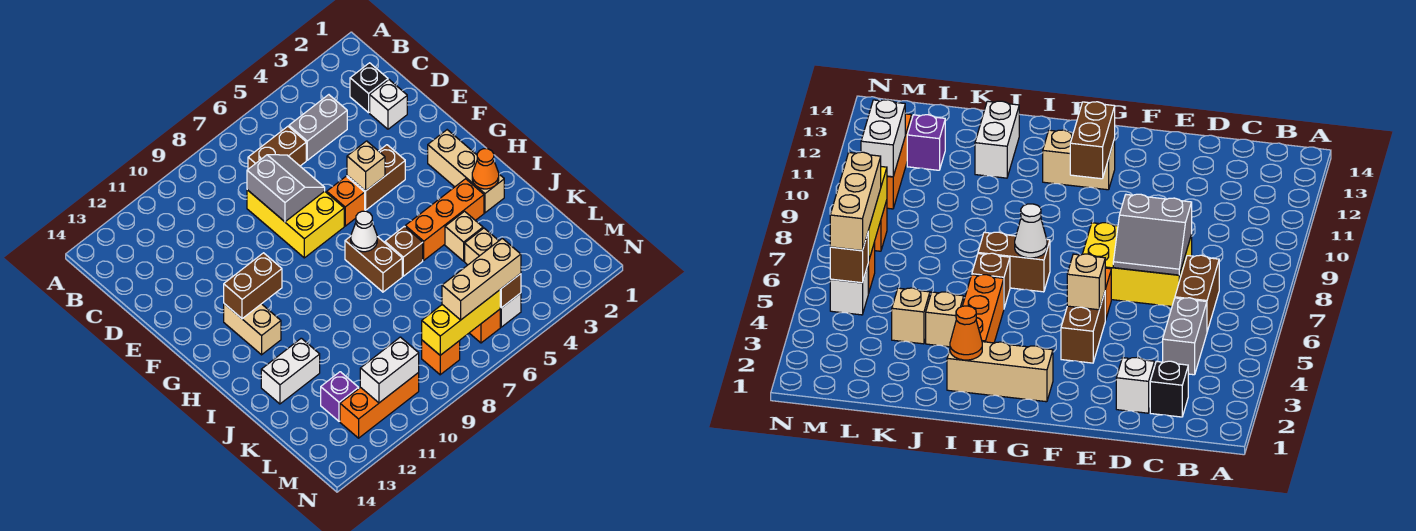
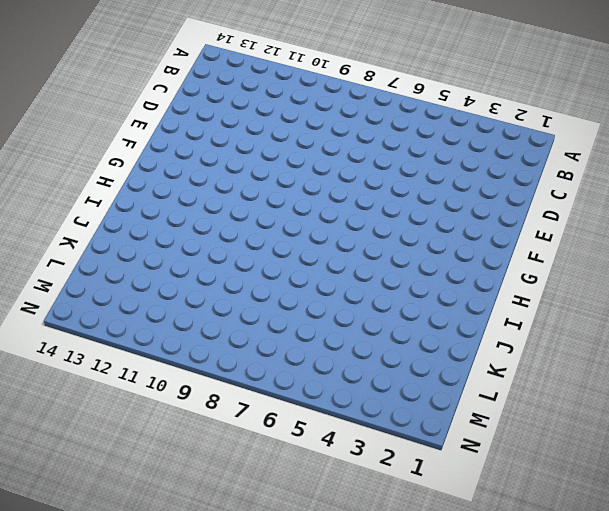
none -> black brick C2 level 1
none -> grey brick C4:C5 level 1
none -> brown brick C6:C7 level 1

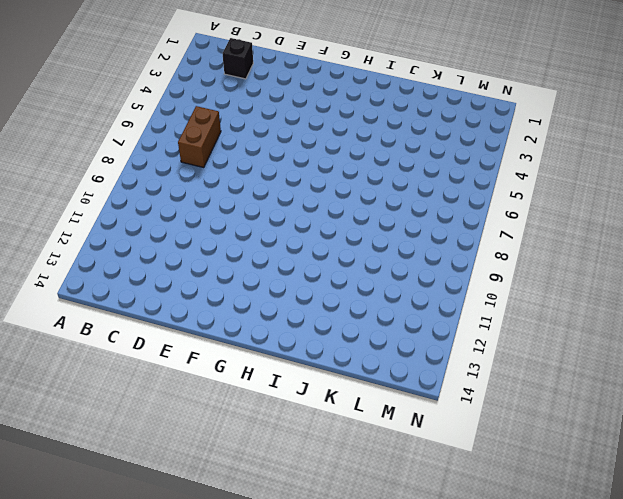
none -> grey brick C4:C5 level 1
none -> white brick D2 level 1
none -> yellow brick D7:F8 level 1

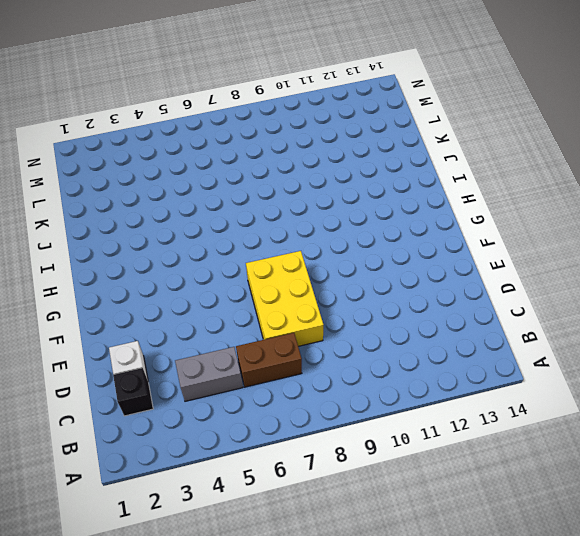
none -> brown brick F4:F5 level 1
none -> orange brick F6 level 1
none -> tan brick G2:I2 level 1

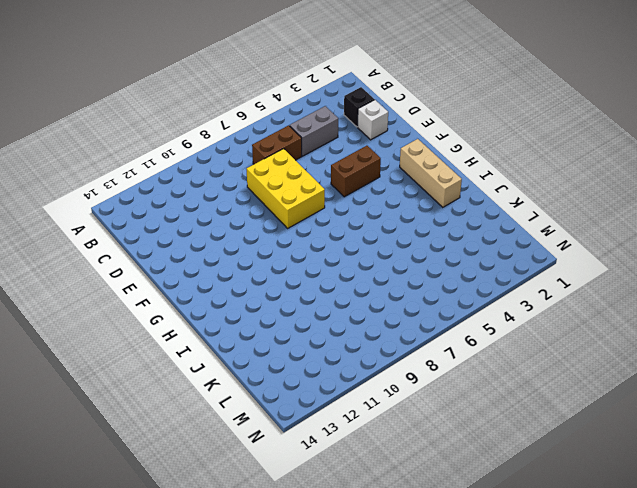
none -> orange brick F6 level 1
none -> tan brick G12:H12 level 1
none -> brown brick H7:I7 level 1

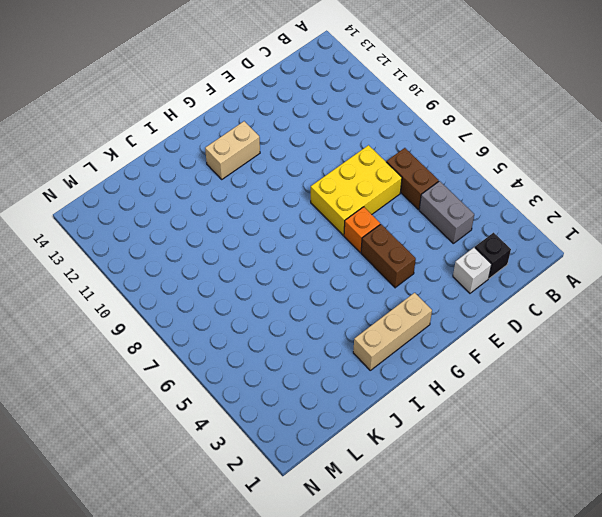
none -> brown brick H7:I7 level 1
none -> orange brick I3:I5 level 1
none -> brown brick I6 level 1

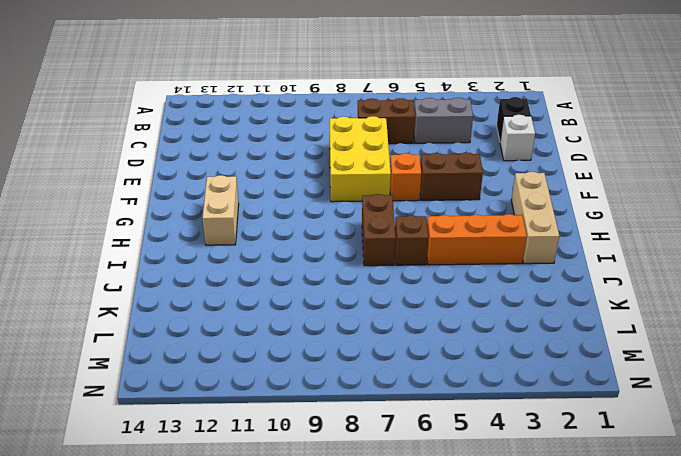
none -> tan brick J4 level 1
none -> white brick J12:J13 level 1
none -> tan brick K4 level 1

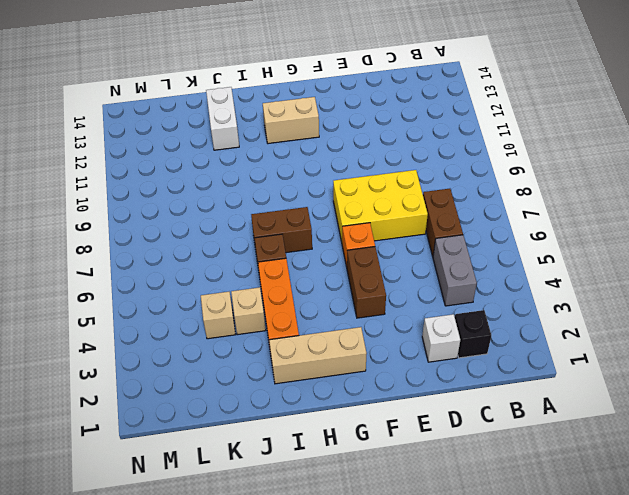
none -> purple brick L12 level 1
none -> white brick M5 level 1
none -> orange brick M6 level 1

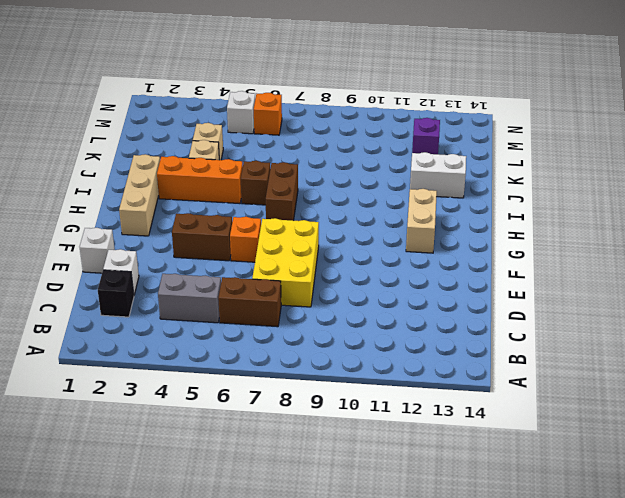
white brick E1 level 1 -> none
none -> orange brick M8 level 1
none -> orange brick M10:M12 level 1
none -> grey slope D7:E8 level 2 top 8

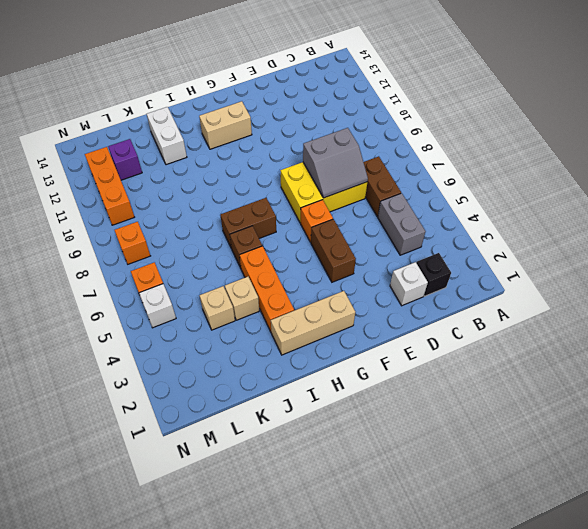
none -> tan brick F5 level 2
none -> brown brick G11:G12 level 2
none -> white cone H7 level 2

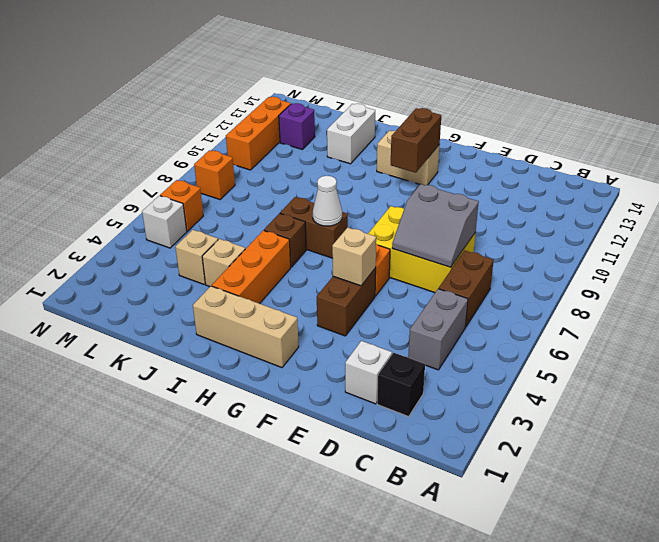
none -> orange cone I2 level 2
none -> brown brick M5 level 2
none -> yellow brick M6:M8 level 2

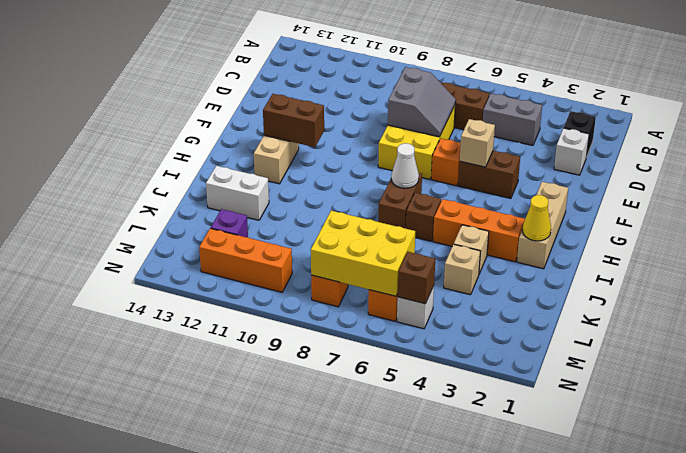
yellow cone I2 level 2 -> orange cone I2 level 2
yellow brick L6:M8 level 2 -> yellow brick M6:M8 level 2
none -> white brick M10:M11 level 2
none -> tan brick M5:M7 level 3

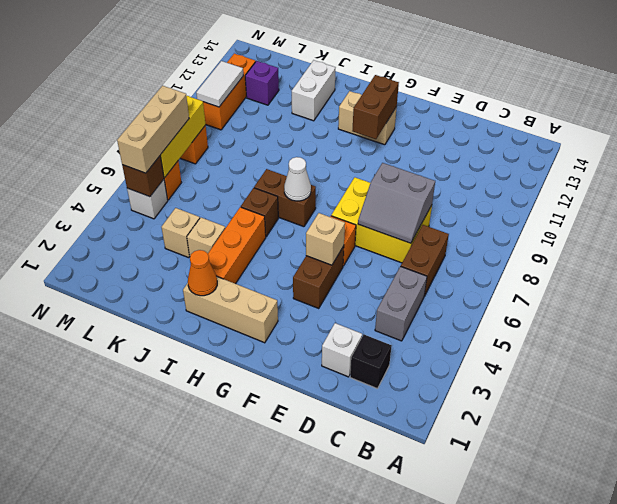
white tile M10:M11 level 2 -> white brick M10:M11 level 2

